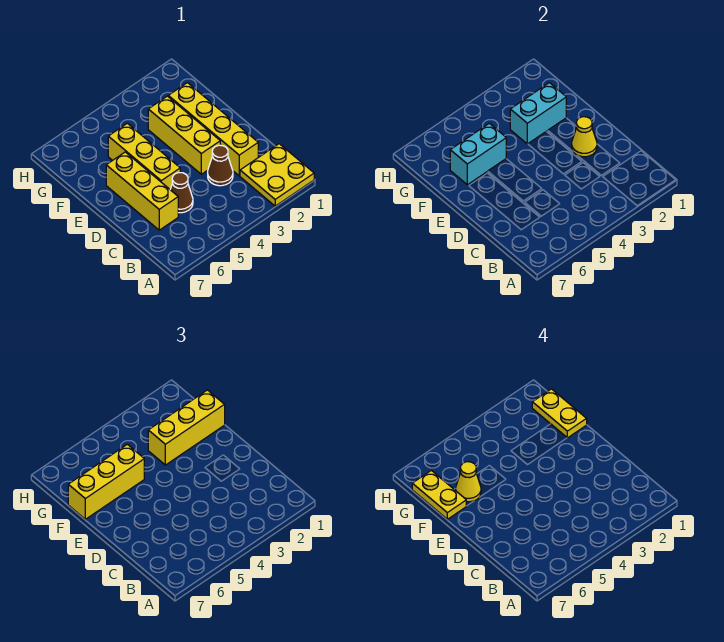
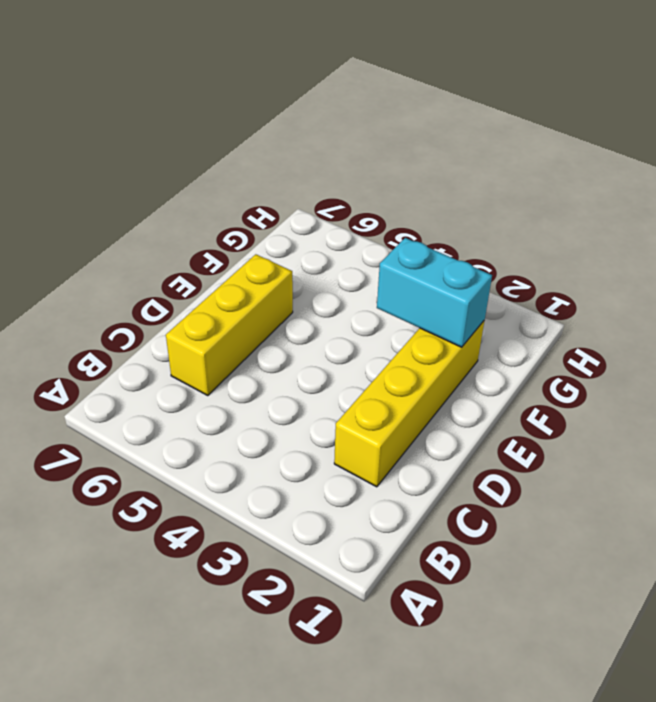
none -> yellow plate A1:B2 level 1
none -> brown cone C3 level 1
none -> brown cone C5 level 1

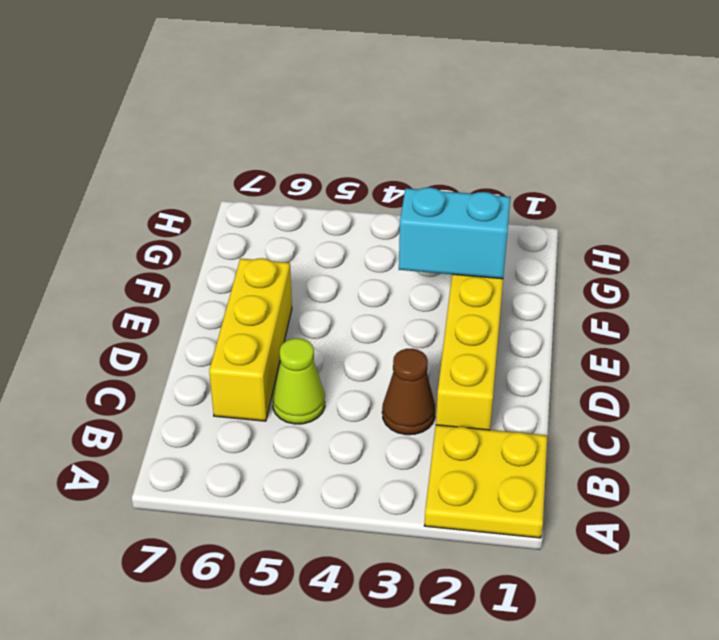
lime cone C5 level 1 -> brown cone C5 level 1
none -> yellow brick D3:F3 level 1
none -> yellow brick D5:F5 level 1
none -> yellow cone D2 level 2

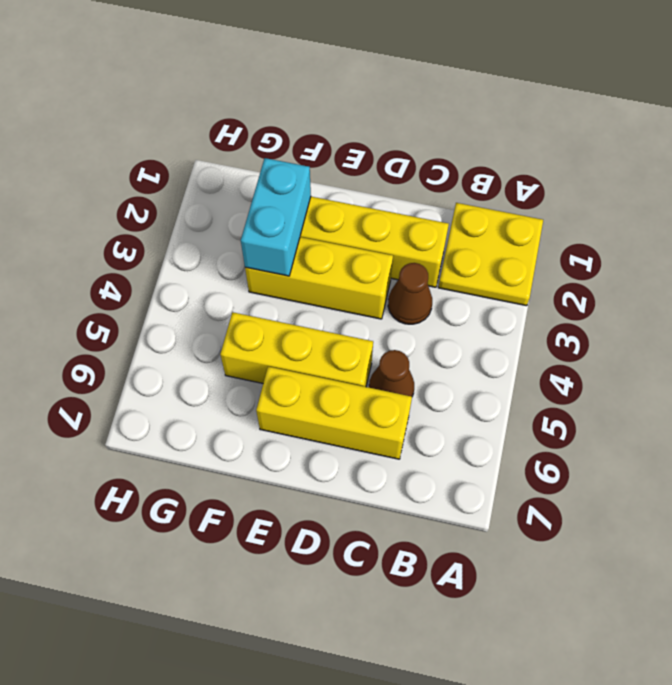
none -> yellow cone D2 level 2
none -> cyan brick F5:F6 level 2
none -> yellow brick F1:F3 level 3

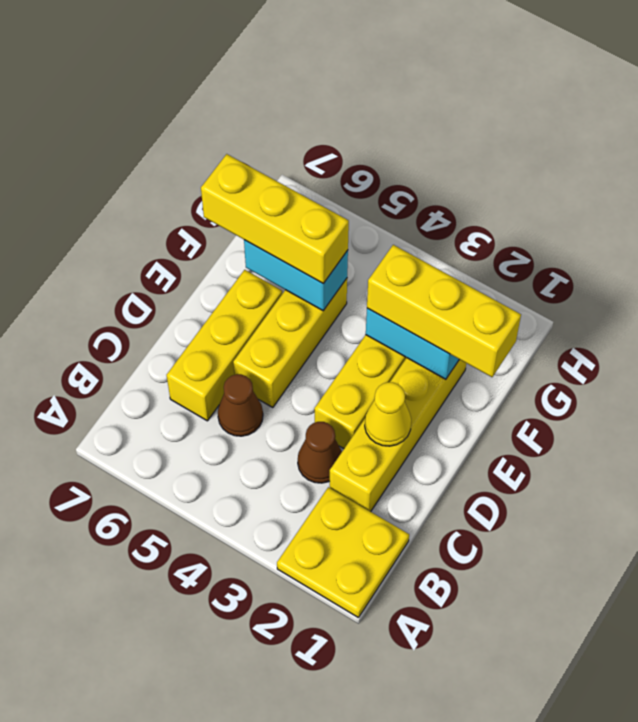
none -> yellow plate F1:G1 level 4
none -> yellow cone F6 level 4
none -> yellow plate F7:G7 level 4

